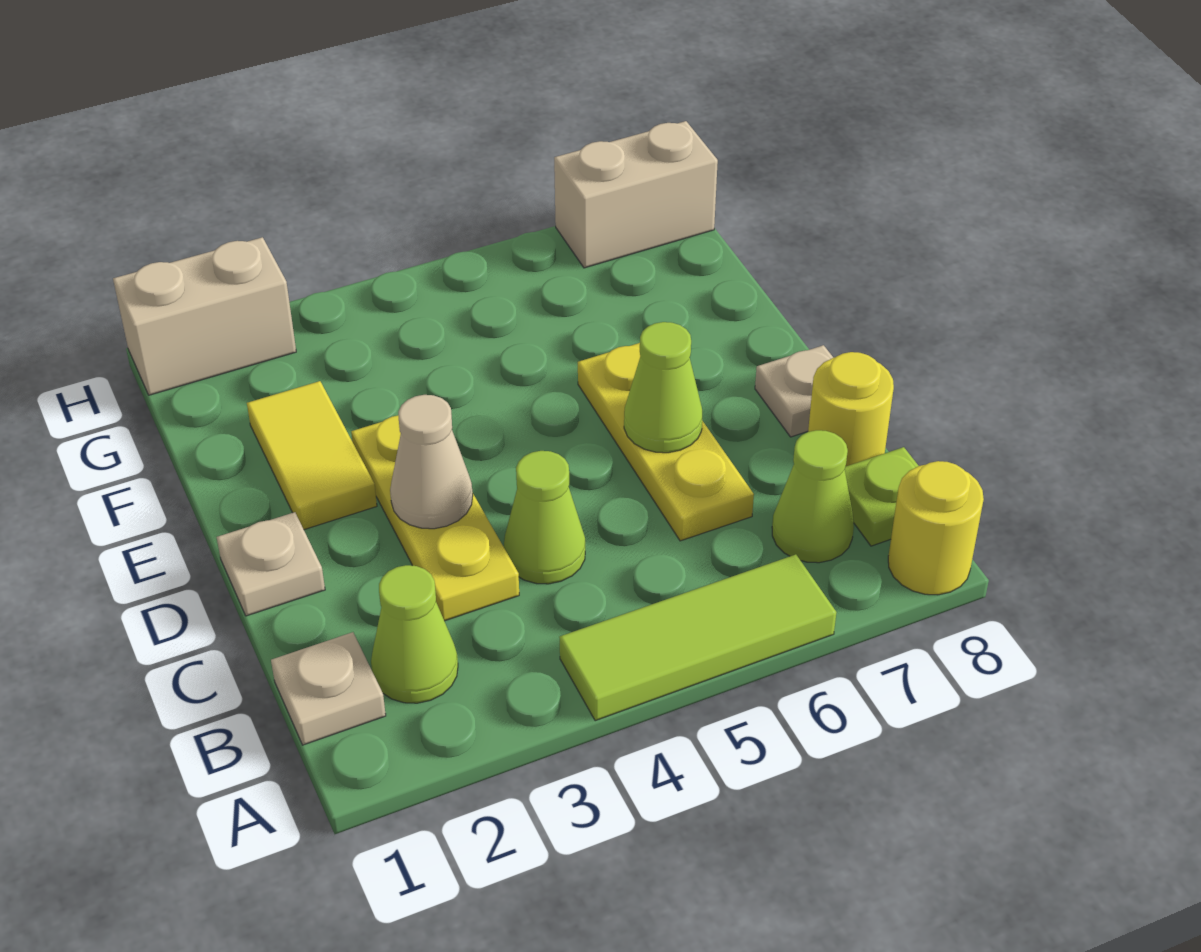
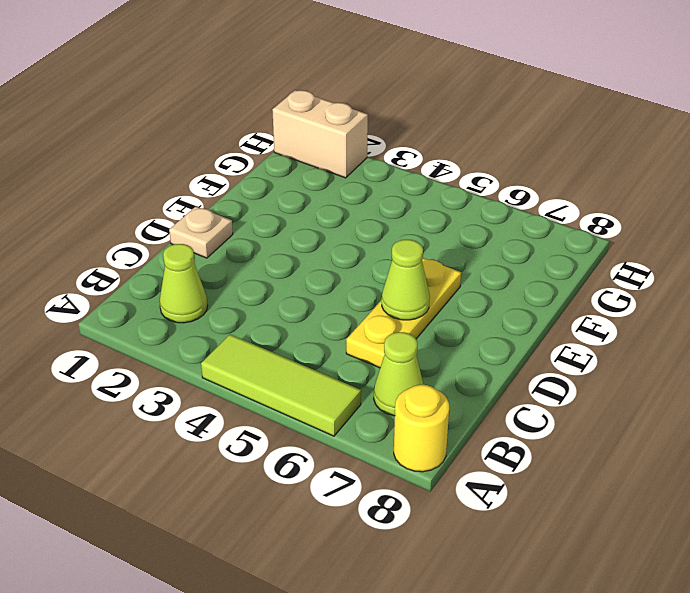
none -> tan plate B1 level 1
none -> lime plate B8 level 1
none -> yellow plate C3:E3 level 1

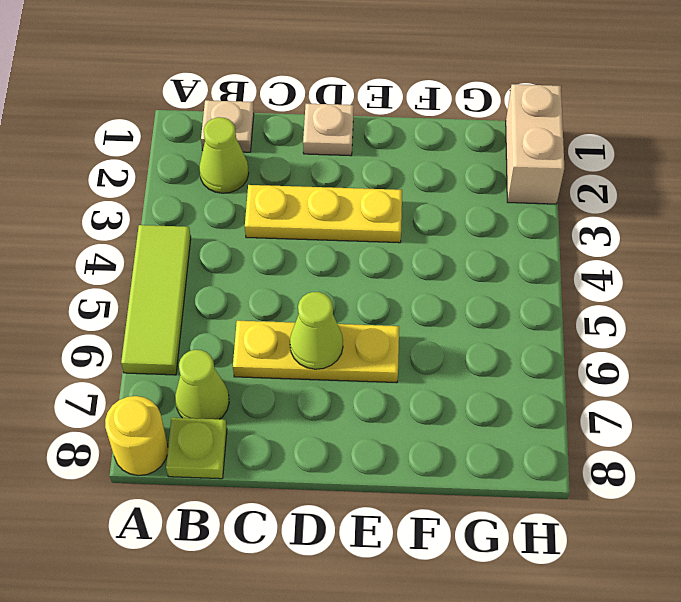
none -> lime cone C4 level 1
none -> yellow round brick C8 level 1
none -> tan plate D8 level 1

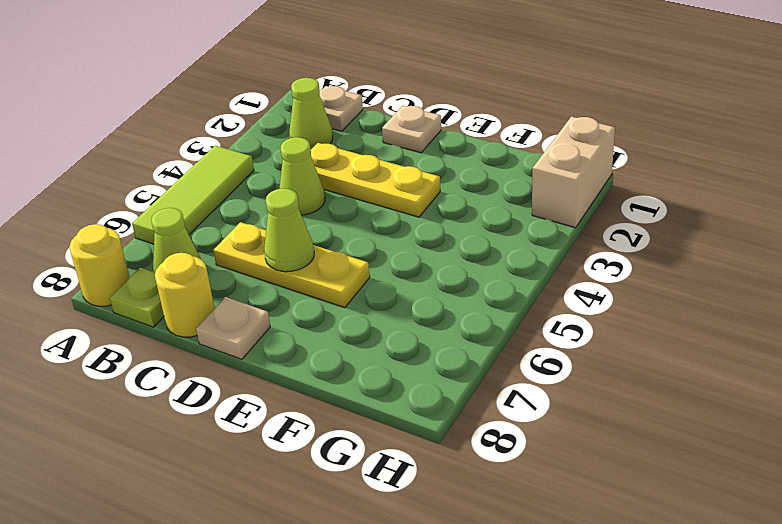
none -> yellow tile E2:F2 level 1
none -> tan brick H7:H8 level 1
none -> tan cone D3 level 2

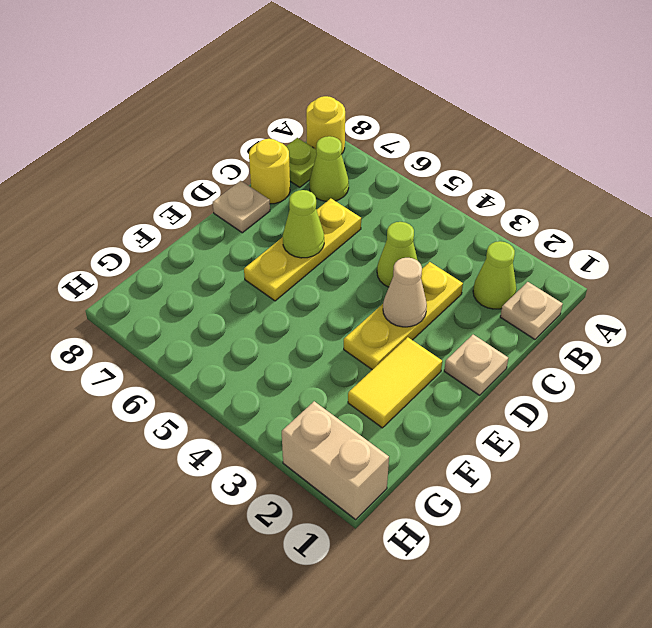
none -> lime tile A4:A6 level 1
none -> tan brick H7:H8 level 1

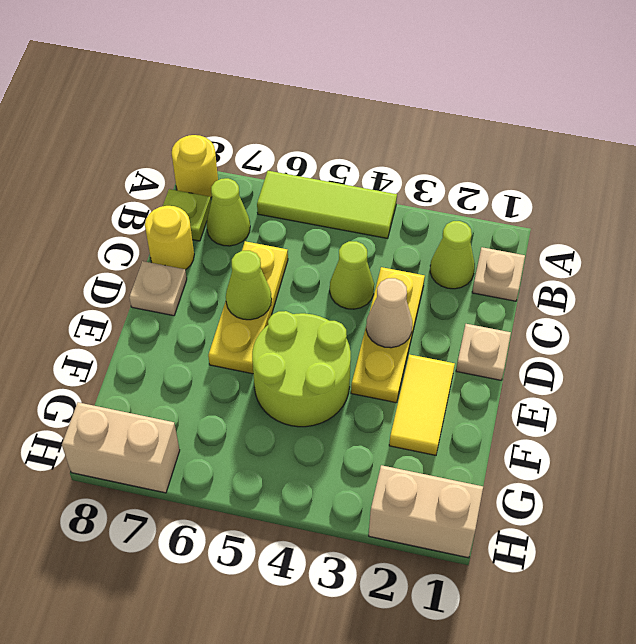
lime round brick E4:F5 level 1 -> none

